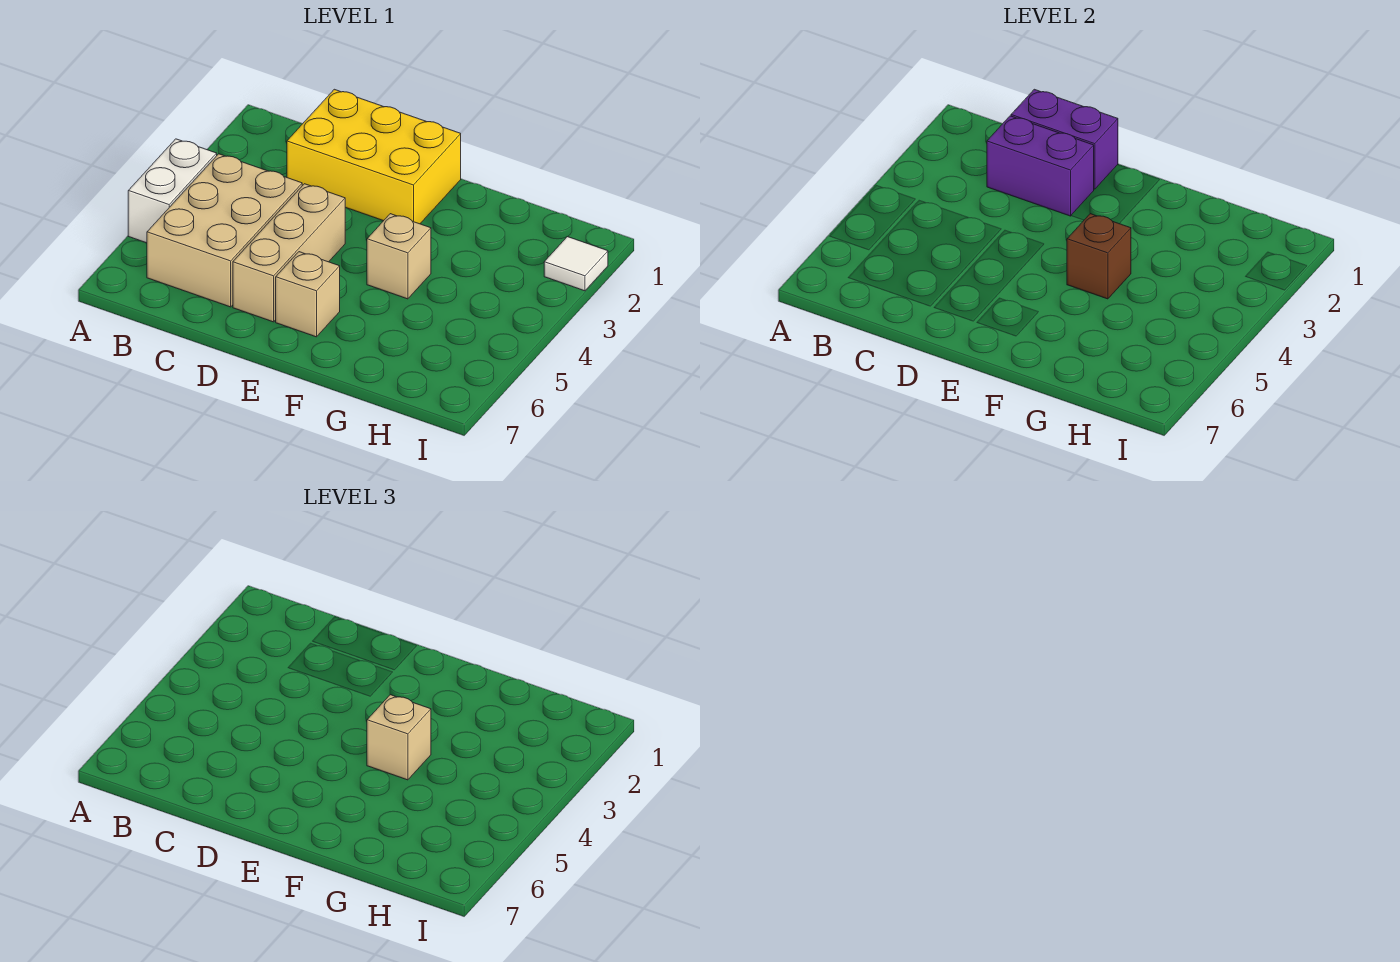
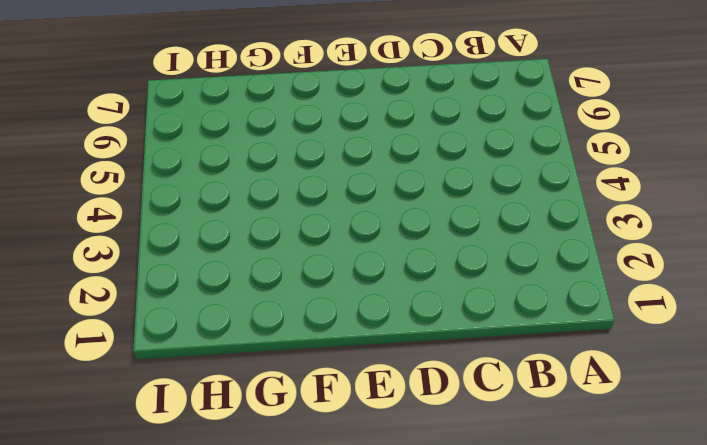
none -> white brick A4:A5 level 1
none -> tan brick B4:C6 level 1

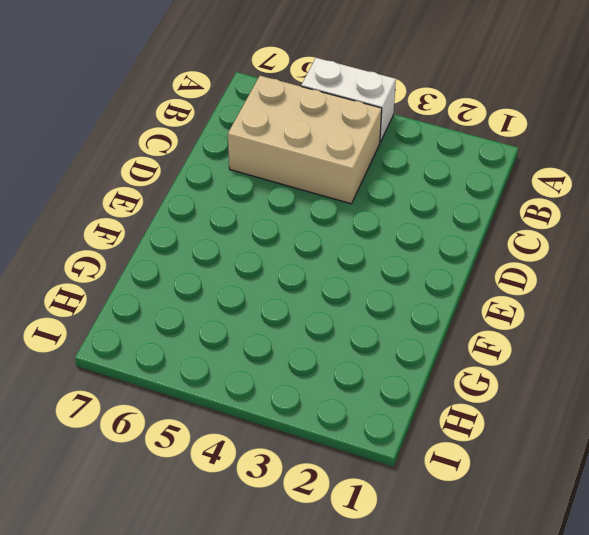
none -> yellow brick C1:E2 level 1
none -> tan brick D4:D6 level 1

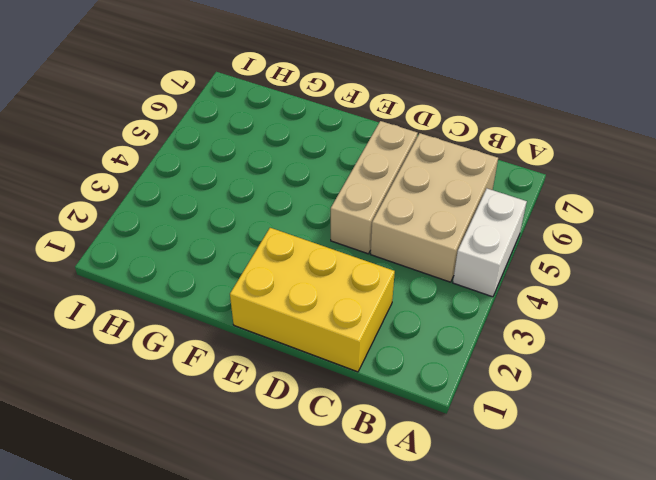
none -> tan brick E6 level 1
none -> tan brick F4 level 1

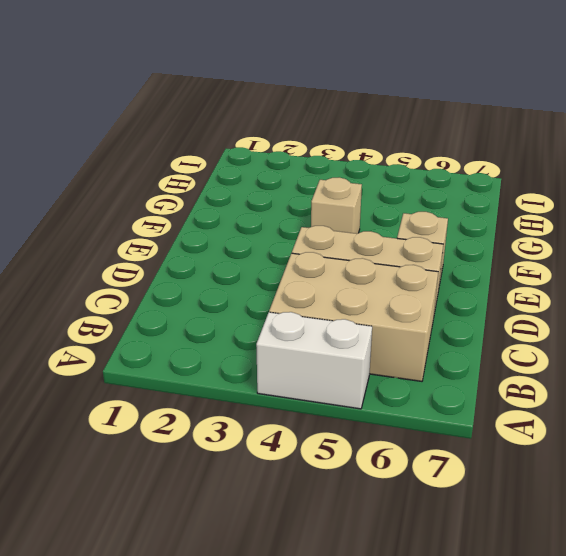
none -> yellow brick C1:E2 level 1
none -> white tile I2 level 1

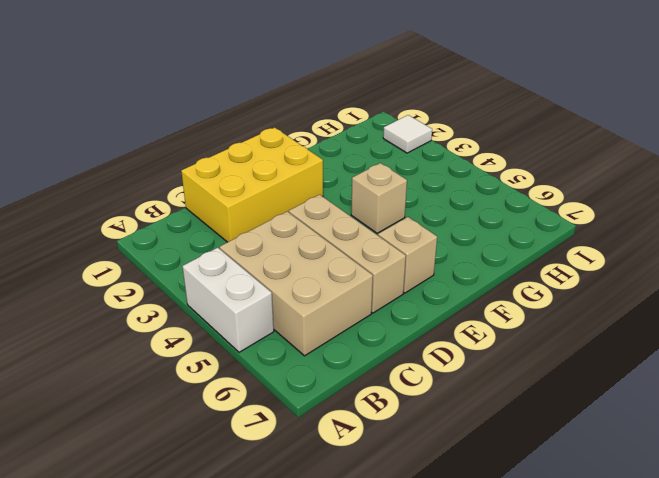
none -> purple brick C1:D1 level 2
none -> purple brick C2:D2 level 2

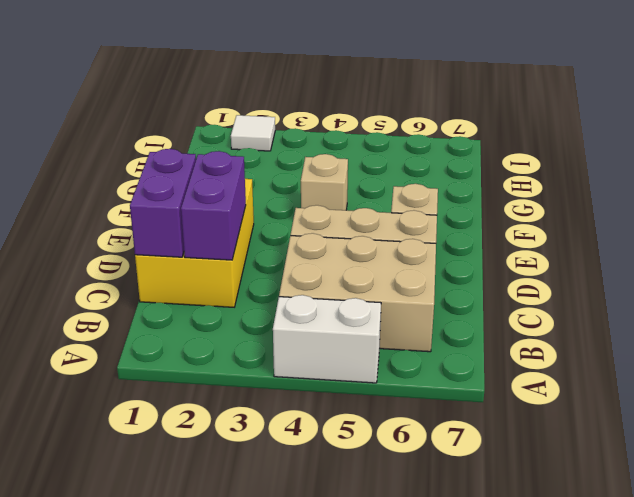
none -> brown brick F4 level 2
none -> tan brick F4 level 3

